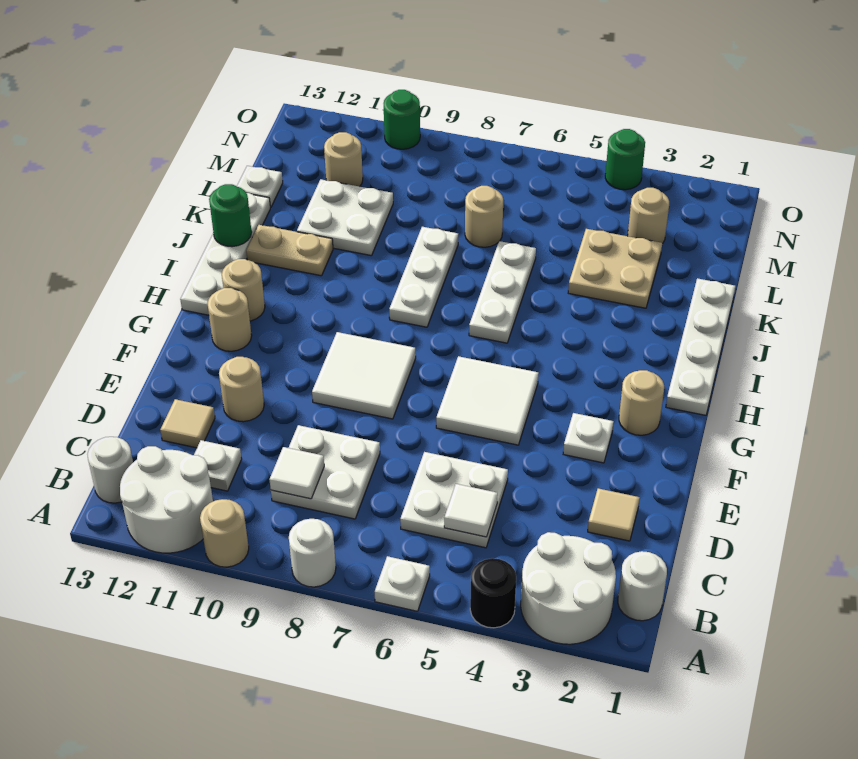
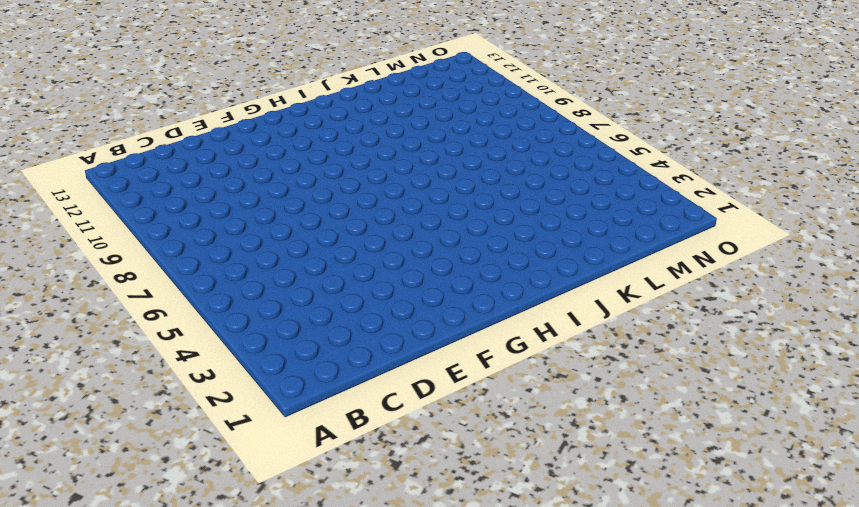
none -> white round brick A2:B3 level 1
none -> black round brick A4 level 1
none -> white plate A6 level 1
none -> white round brick A8 level 1

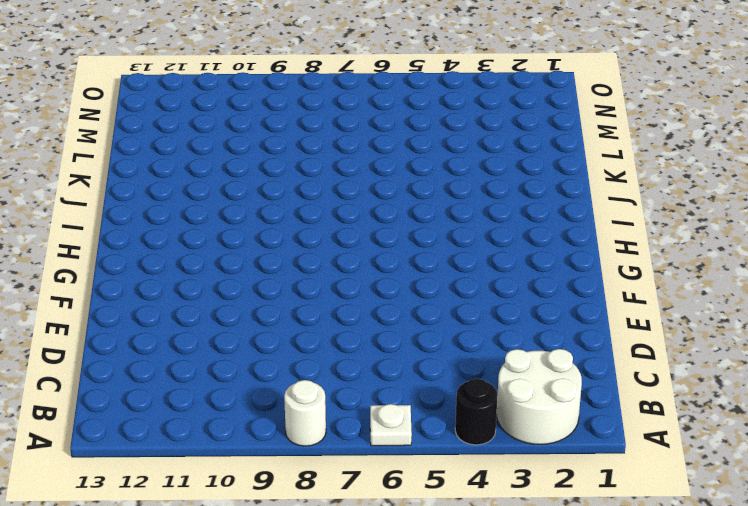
none -> tan round brick A10 level 1
none -> white round brick A11:B12 level 1
none -> white round brick B1 level 1
none -> white round brick B13 level 1

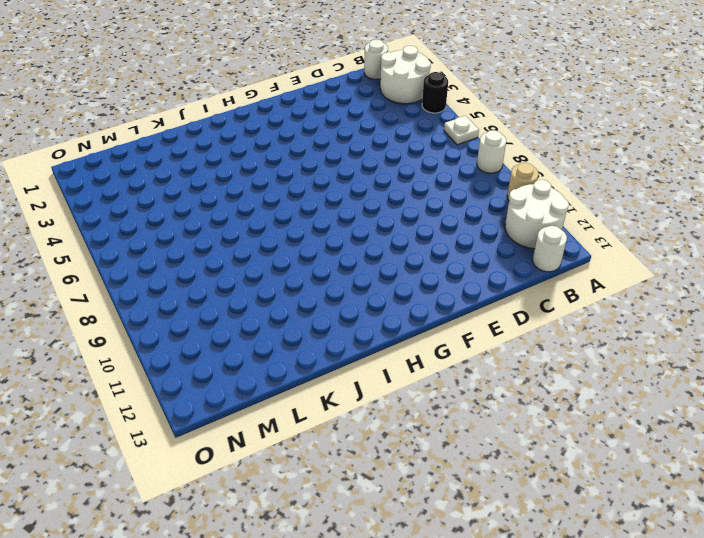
none -> white plate C5:D6 level 1
none -> white plate C8:D9 level 1
none -> white plate C11 level 1
none -> tan tile D2 level 1

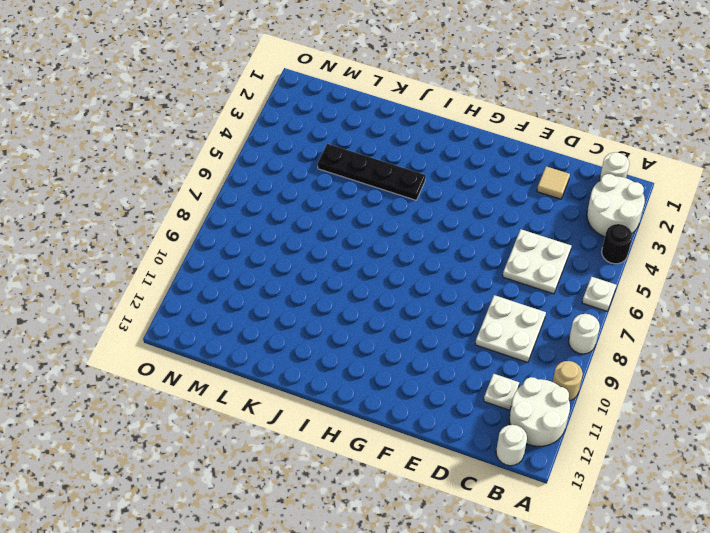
black plate I4:L4 level 1 -> tan plate K3:L4 level 1
none -> tan tile D12 level 1
none -> tan round brick E11 level 1
none -> white plate F3 level 1
none -> white tile F5:G6 level 1

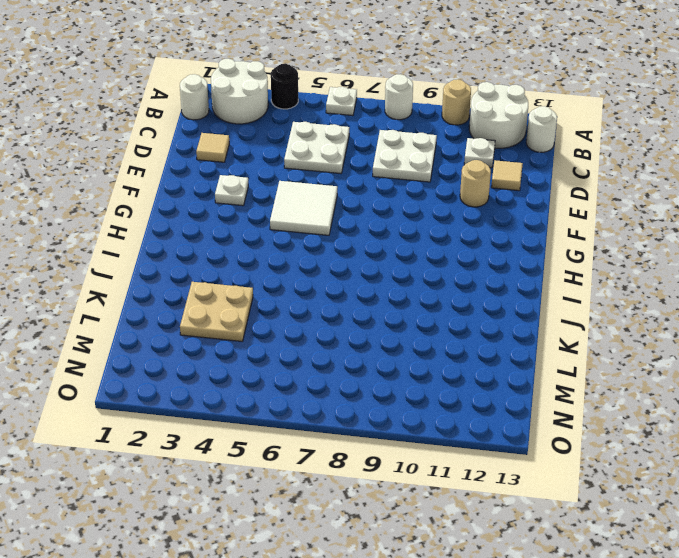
none -> white tile F8:G9 level 1
none -> tan round brick G2 level 1
none -> tan round brick G12 level 1
none -> white plate H1:K1 level 1

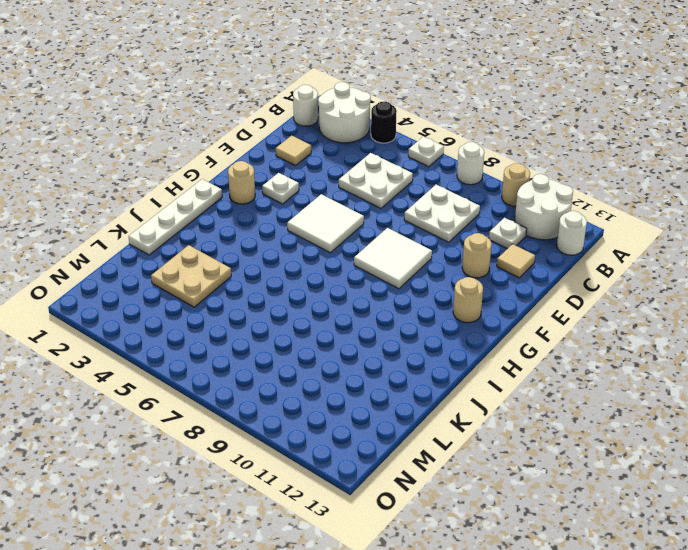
none -> tan round brick H12 level 1
none -> white plate H13:K13 level 1
none -> white plate I6:K6 level 1
none -> white plate I8:K8 level 1

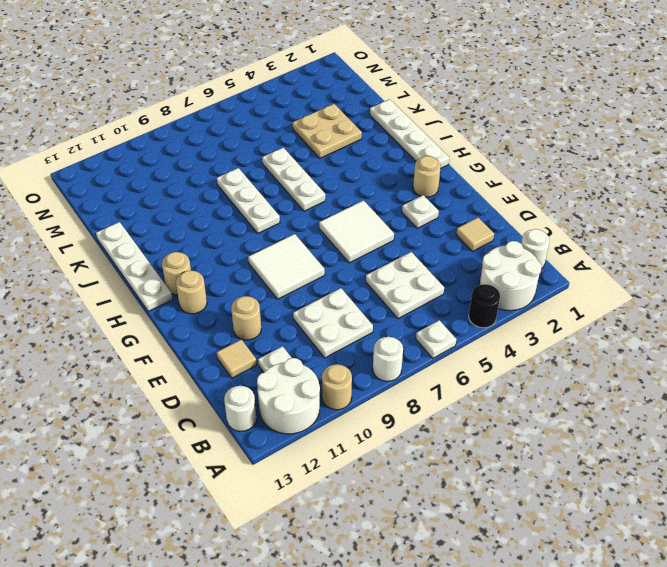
none -> tan plate J11:J12 level 1
none -> white plate K10:L11 level 1
none -> tan round brick L7 level 1
none -> white plate L13 level 1

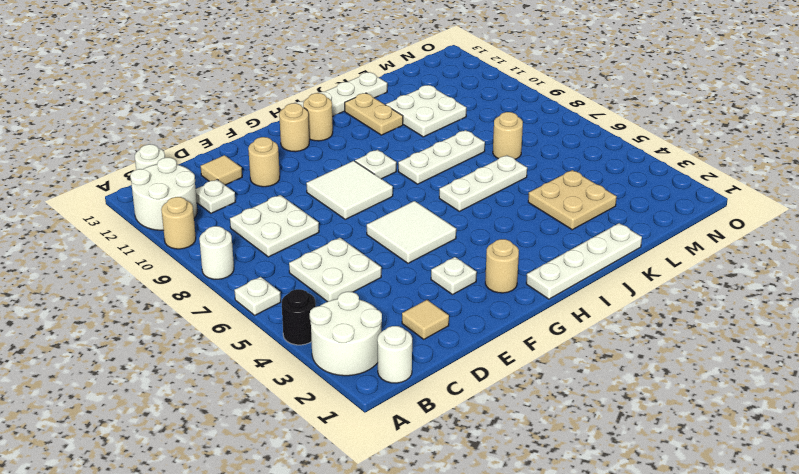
white plate H9 level 1 -> white plate L13 level 1
none -> tan round brick M3 level 1
none -> tan round brick M11 level 1
none -> green round brick O4 level 1
none -> green round brick O10 level 1

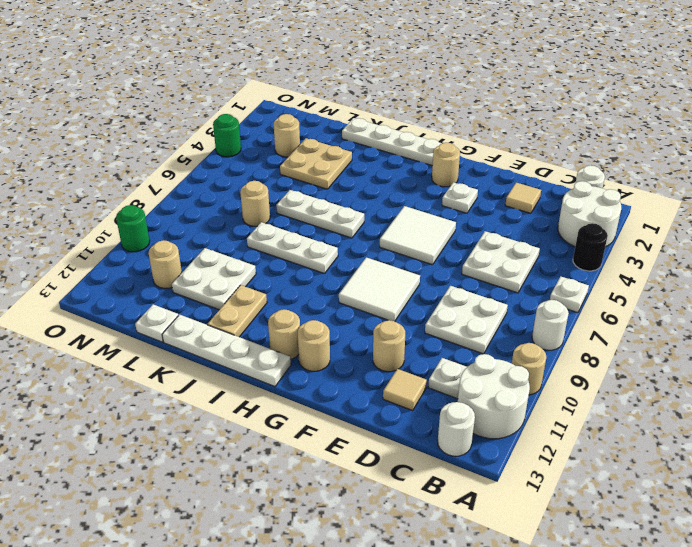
none -> white tile C5 level 2
none -> white tile C9 level 2
none -> green round brick J13 level 2

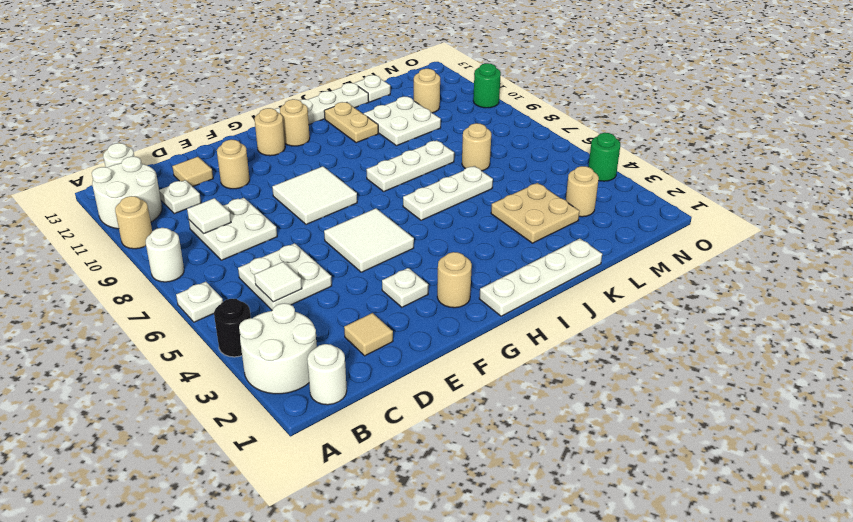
none -> green round brick J13 level 2

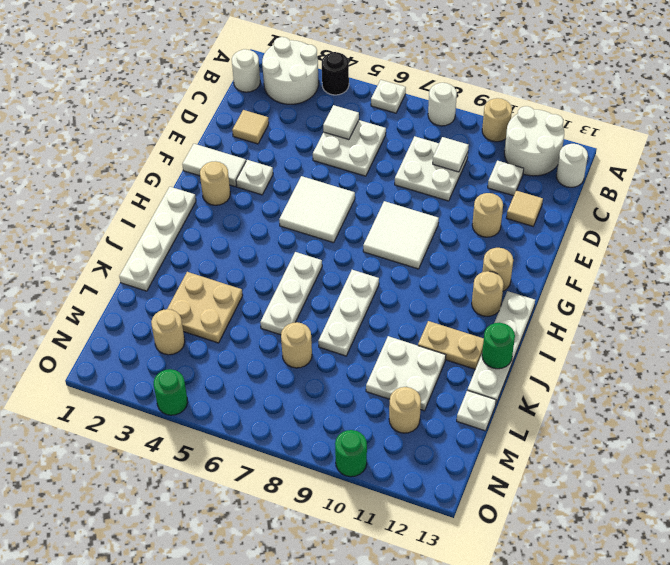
white tile F1:F2 level 1 -> none

